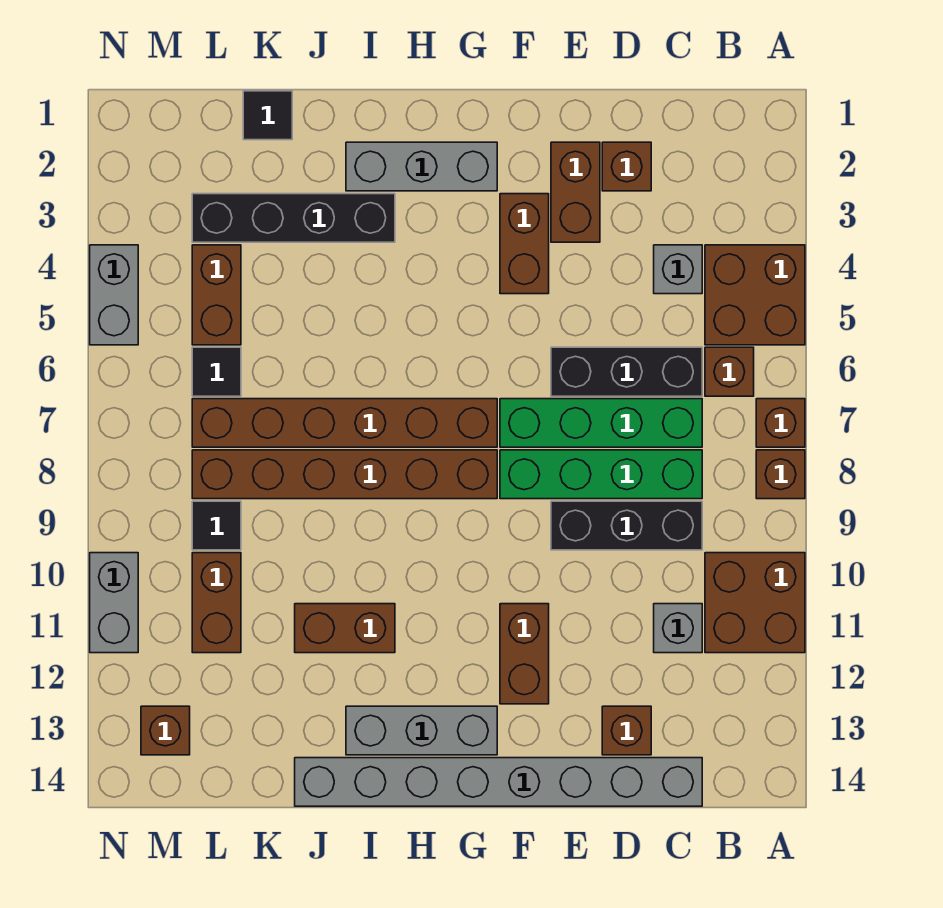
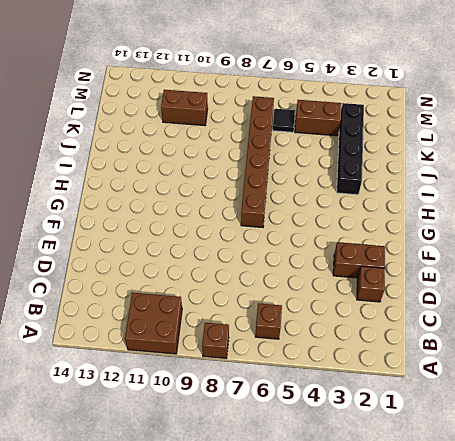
none -> brown brick A4:B5 level 1
none -> brown brick A7 level 1
none -> grey brick C4 level 1
none -> black brick C6:E6 level 1

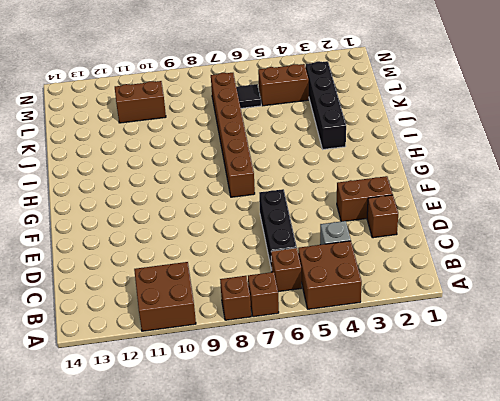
none -> green brick C7:F7 level 1
none -> green brick C8:F8 level 1
none -> black brick C9:E9 level 1
none -> grey brick C11 level 1

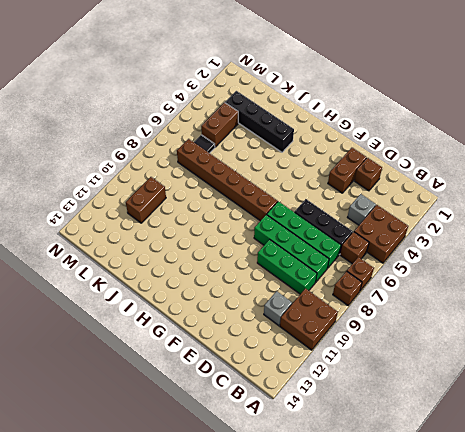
green brick C9:E9 level 1 -> black brick C9:E9 level 1
none -> grey brick C14:J14 level 1
none -> brown brick D13 level 1
none -> brown brick F3:F4 level 1
none -> brown brick F11:F12 level 1

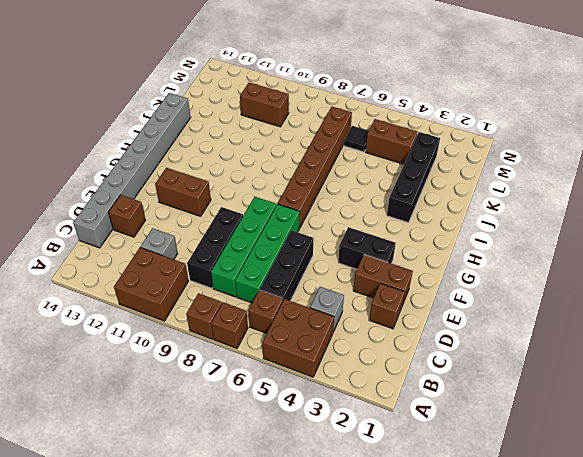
black brick F3:F4 level 1 -> brown brick F3:F4 level 1
none -> grey brick G2:I2 level 1
none -> brown brick G8:L8 level 1
none -> grey brick G13:I13 level 1
none -> brown brick I11:J11 level 1

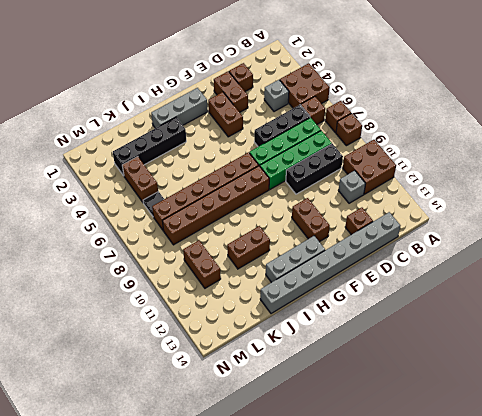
none -> black tile K1 level 1
none -> black tile L9 level 1
none -> brown brick M13 level 1
none -> grey brick N4:N5 level 1

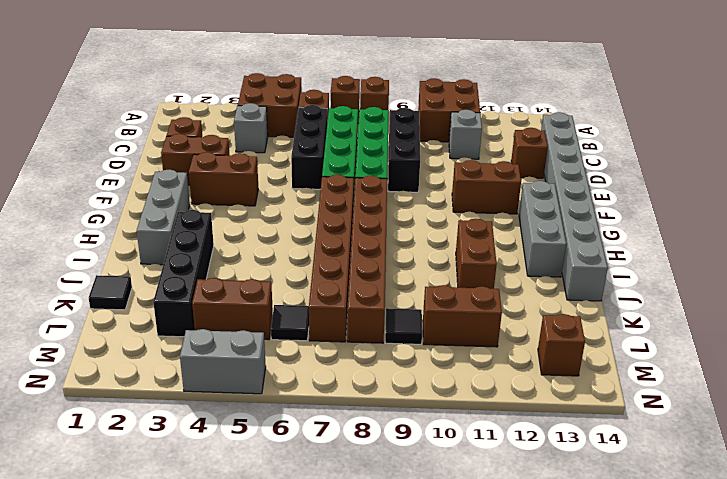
none -> grey brick N10:N11 level 1

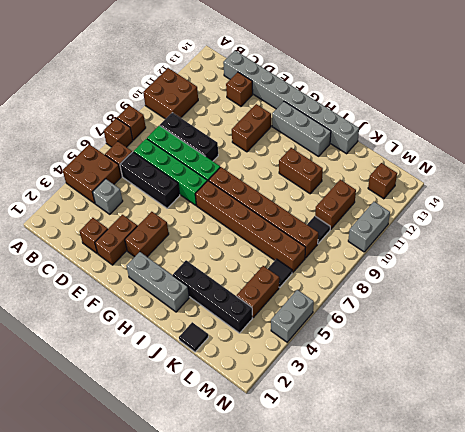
none -> grey brick C11 level 1

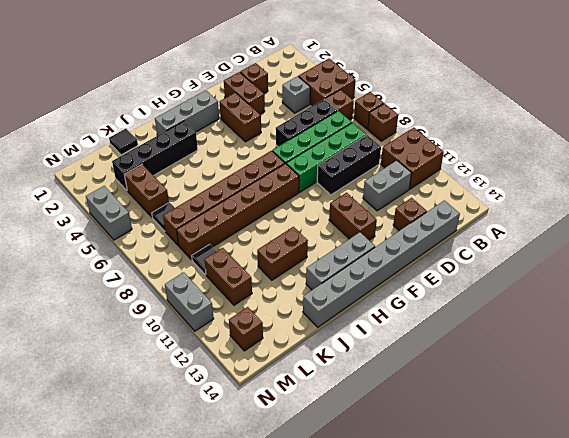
grey brick C11:D11 level 1 -> grey brick C11 level 1

